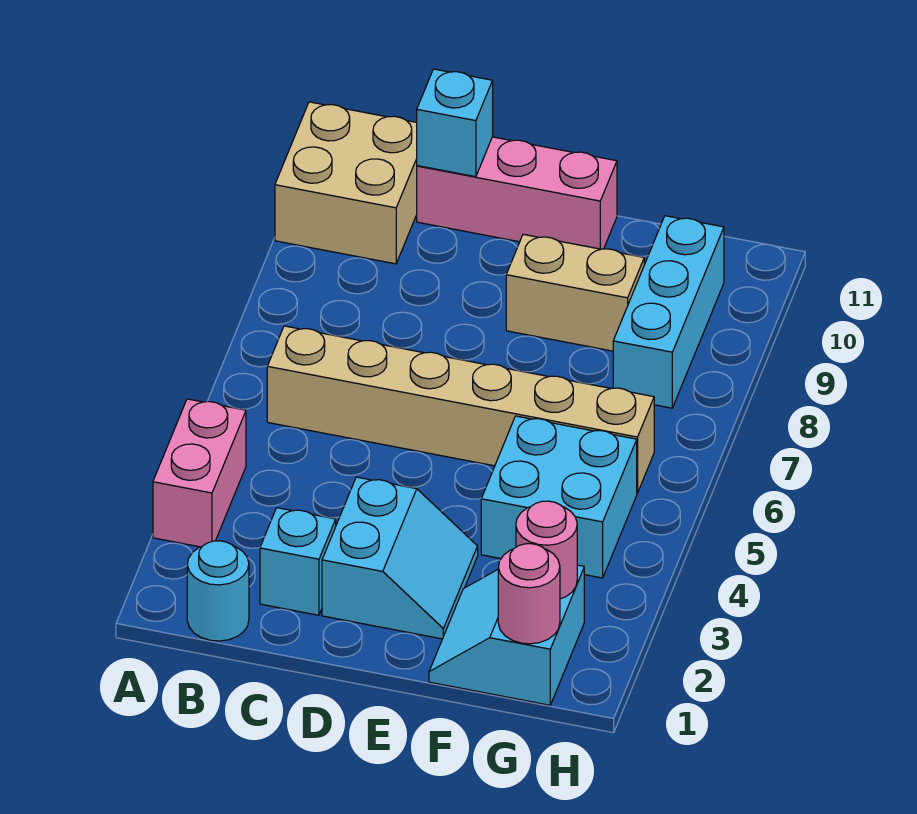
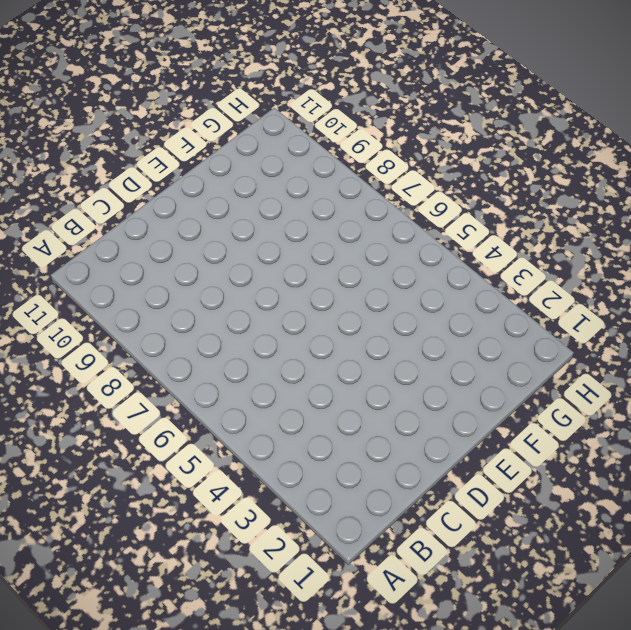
none -> pink brick A3:A4 level 1
none -> tan brick A10:B11 level 1
none -> cyan round brick B1 level 1

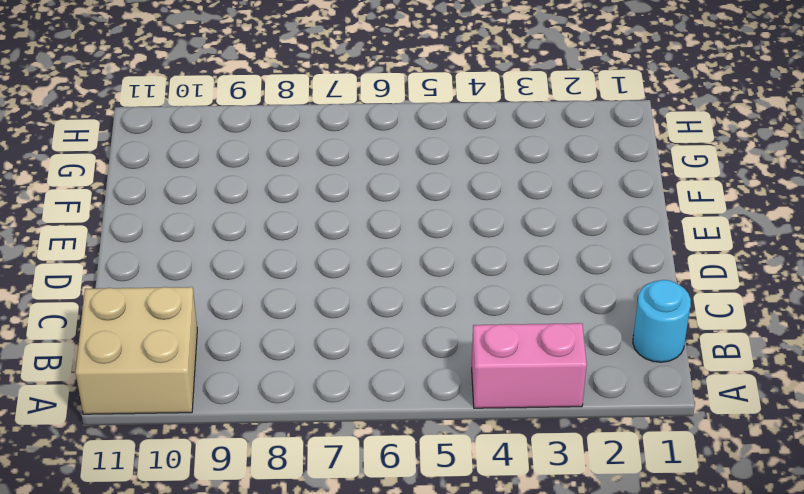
none -> tan brick B6:G6 level 1
none -> cyan brick C2 level 1
none -> pink brick C11:E11 level 1

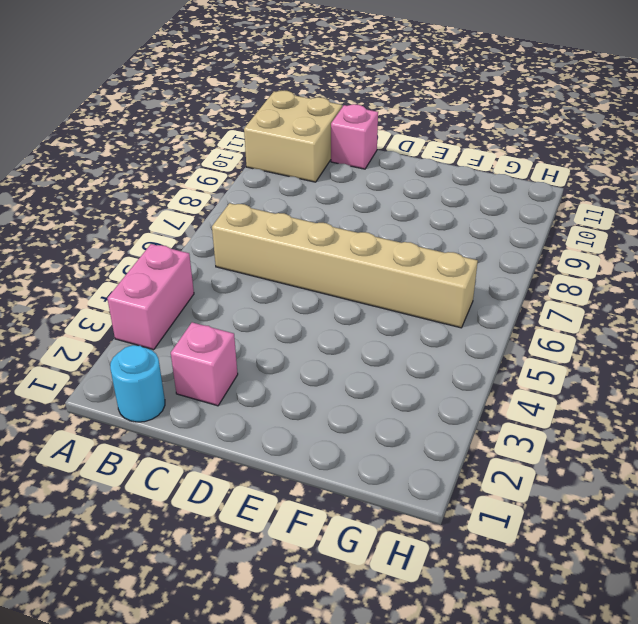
pink brick C2 level 1 -> cyan brick C2 level 1
pink brick C11 level 1 -> pink brick C11:E11 level 1
none -> cyan slope D2:E3 level 1 top D
none -> tan brick E9:F9 level 1
none -> cyan slope F1:G2 level 1 top G

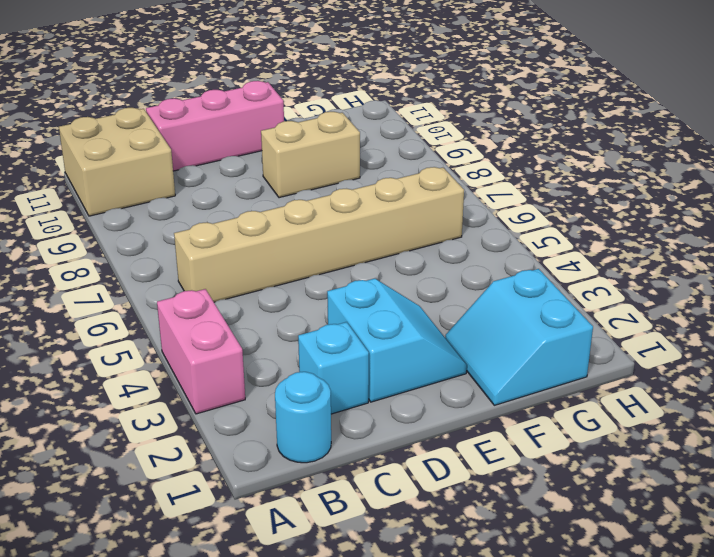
none -> cyan brick F4:G5 level 1
none -> cyan brick G8:G10 level 1
none -> cyan brick C11 level 2

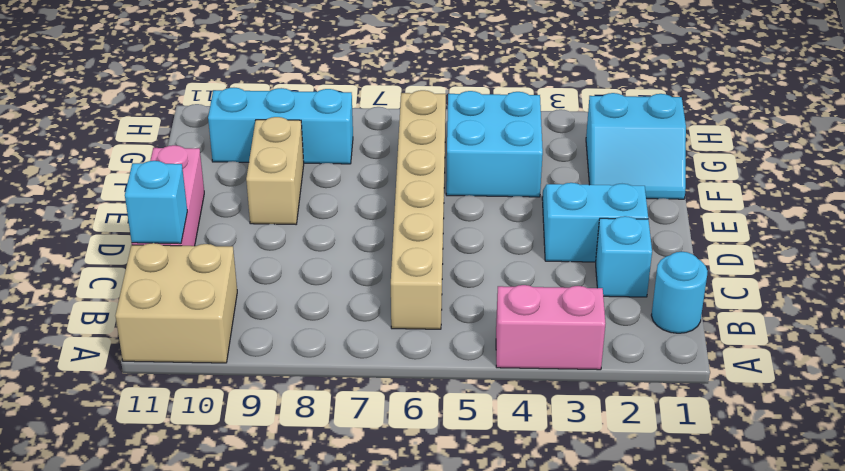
none -> pink round brick G1 level 2
none -> pink round brick G2 level 2

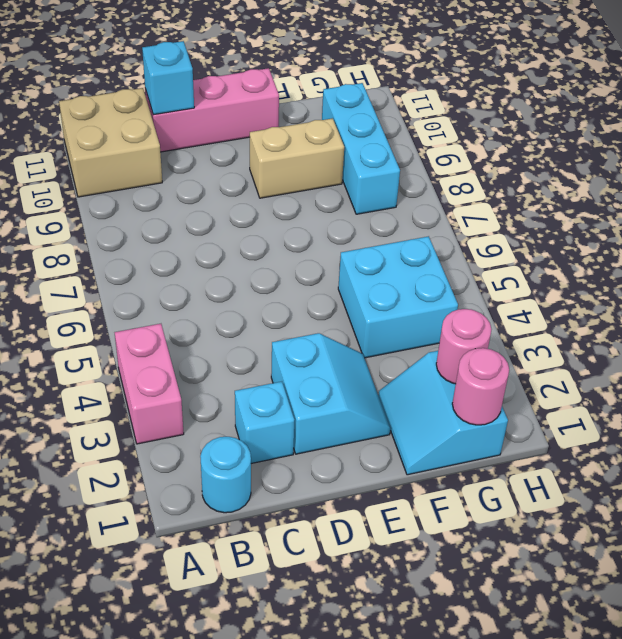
none -> tan brick B6:G6 level 1

